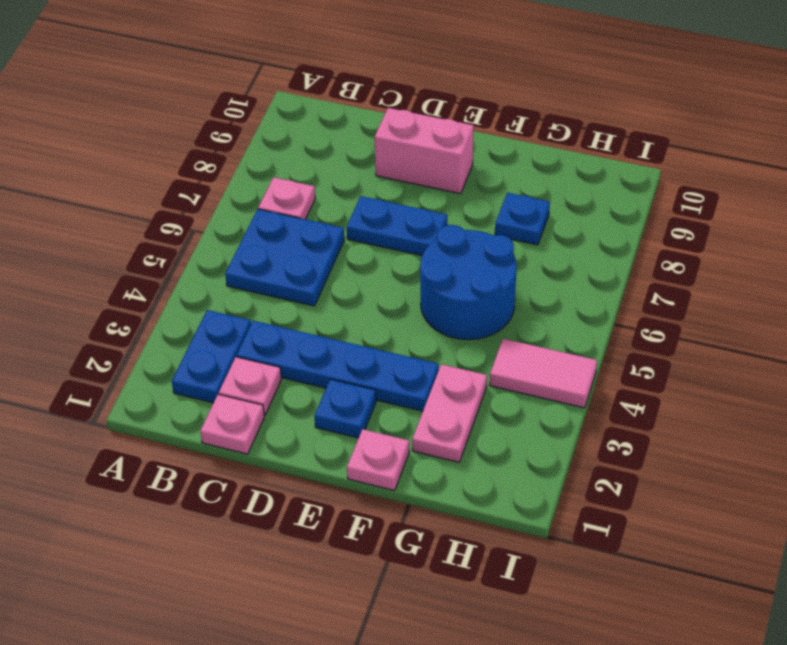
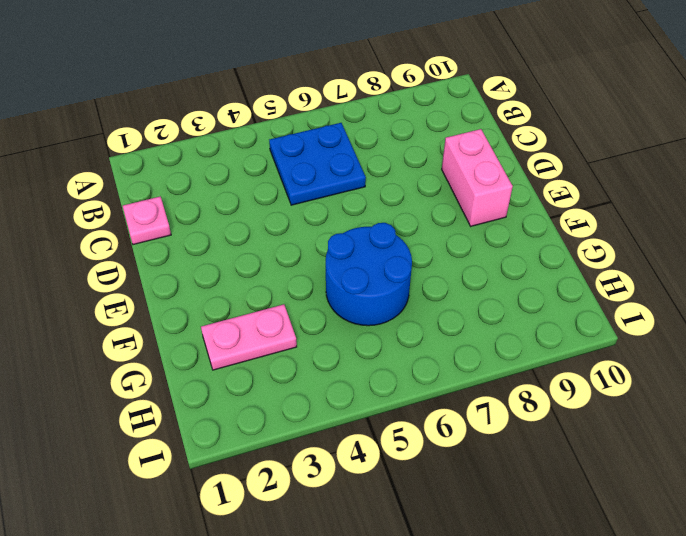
none -> blue plate B2:B3 level 1
none -> pink plate B7 level 1
none -> pink plate C2 level 1

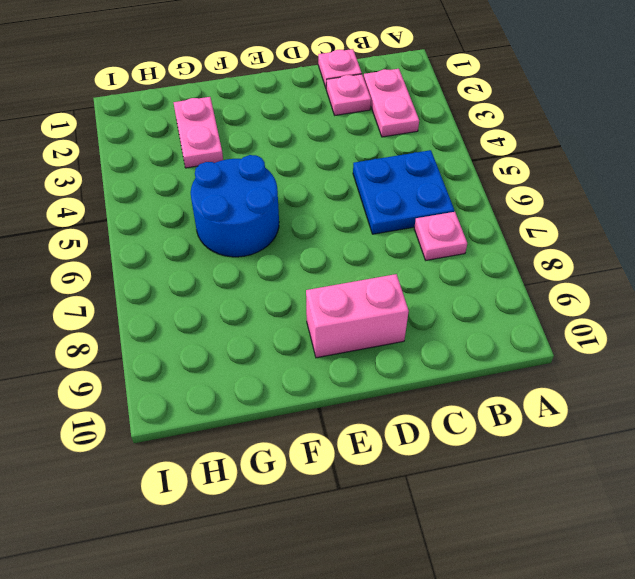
pink plate B2:B3 level 1 -> blue plate B2:B3 level 1
none -> blue plate C3:F3 level 1
none -> blue plate D7:E7 level 1
none -> blue plate E2 level 1

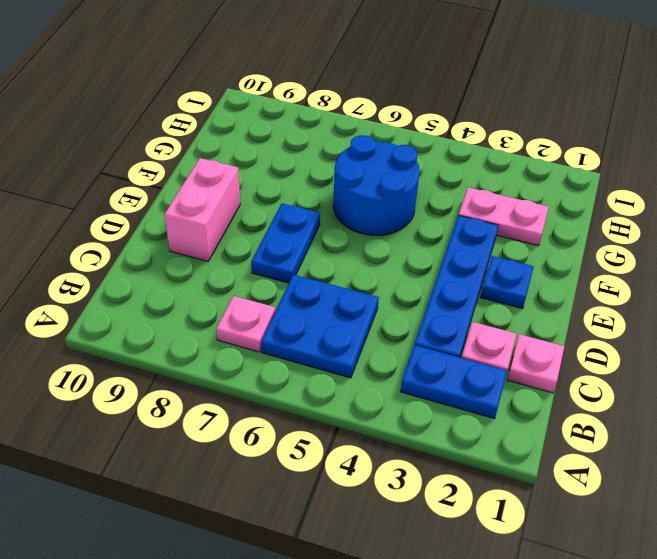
none -> pink plate F1 level 1
none -> blue plate G8 level 1
none -> pink tile H4:I4 level 1

